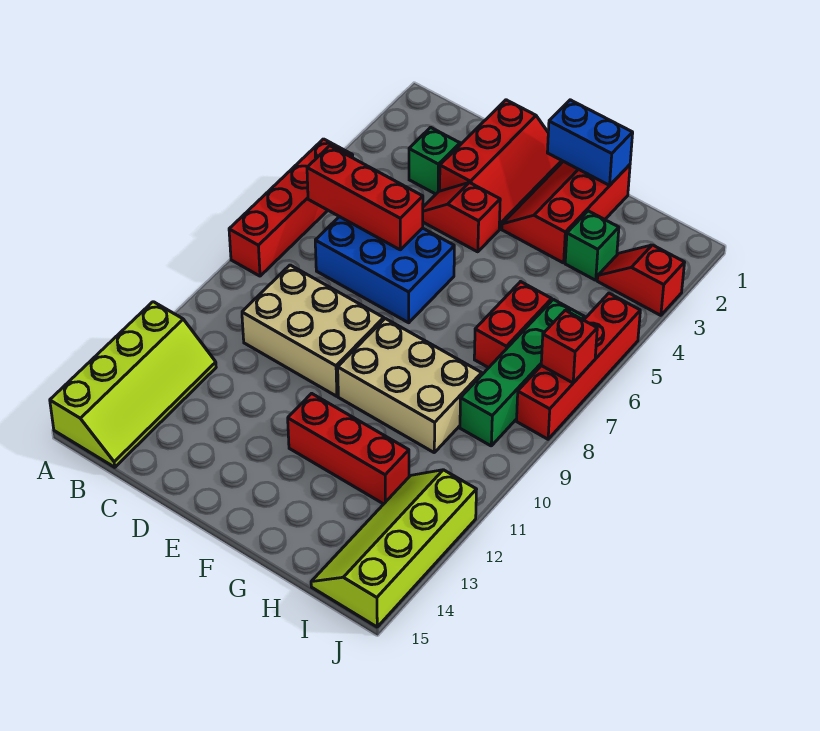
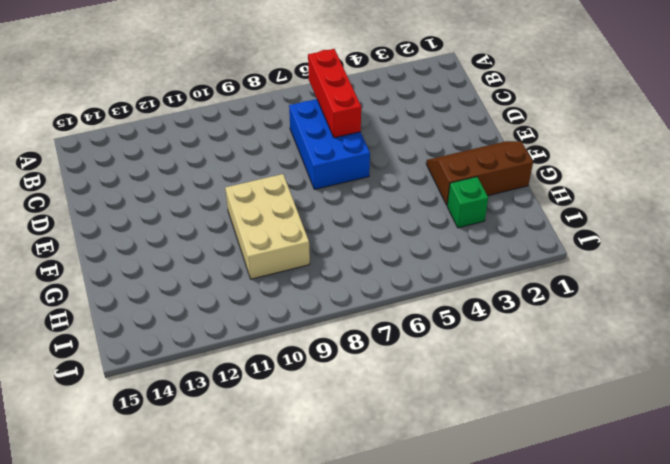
brown slope F1:G3 level 1 top G -> red slope F1:G3 level 1 top G
none -> red brick A5:A8 level 1
none -> lime slope A12:B15 level 1 top A
none -> green brick C3 level 1

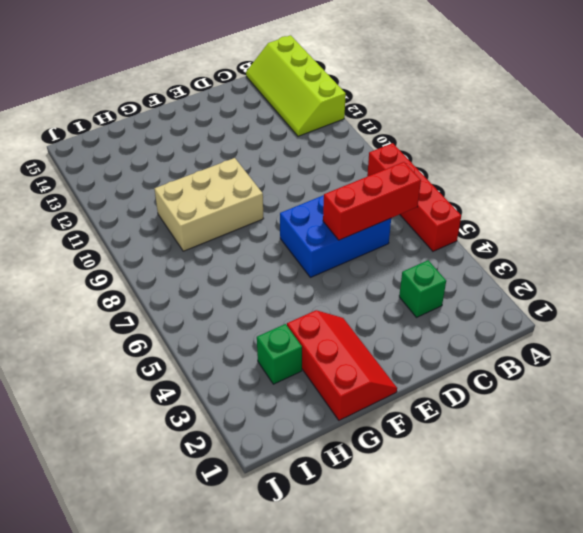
none -> tan brick C9:E10 level 1
none -> red slope D1:E3 level 1 top D
none -> red slope D4:E4 level 1 top E

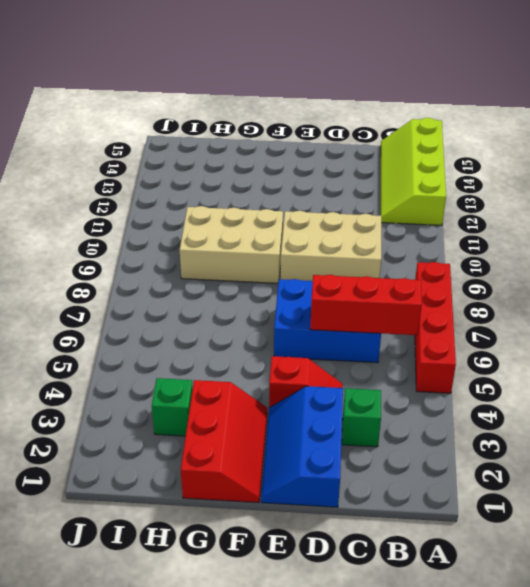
blue slope D1:E3 level 1 top D -> red slope D1:E3 level 1 top D
none -> red brick F12:H12 level 1
none -> red brick H6:H7 level 1
none -> red slope I3:J3 level 1 top J

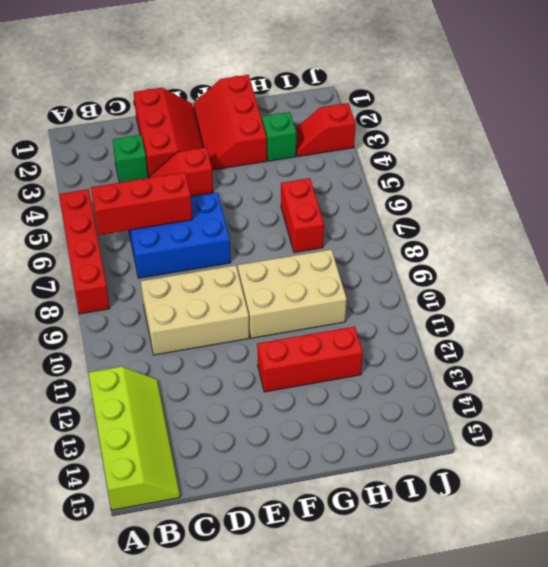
none -> green brick I6:I9 level 1
none -> lime slope I12:J15 level 1 top J
none -> red brick J5:J8 level 1

